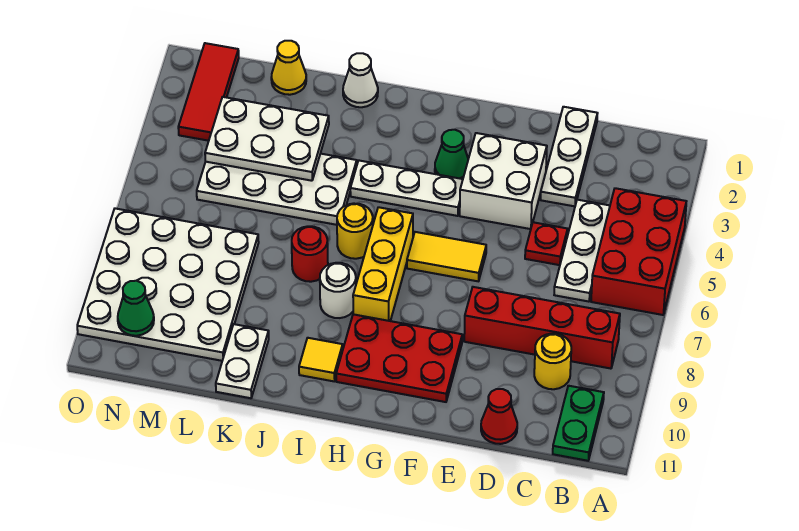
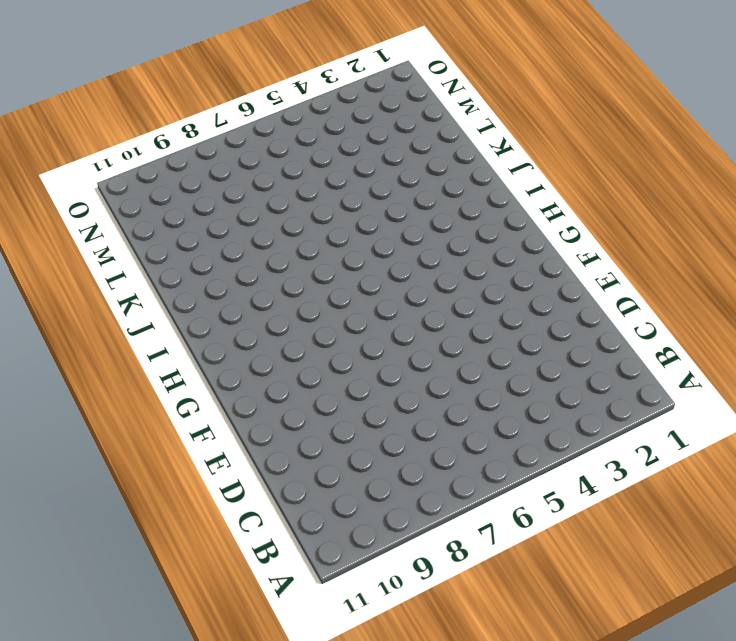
none -> red brick A4:B6 level 1
none -> red brick B8:E8 level 1
none -> green plate B10:B11 level 1

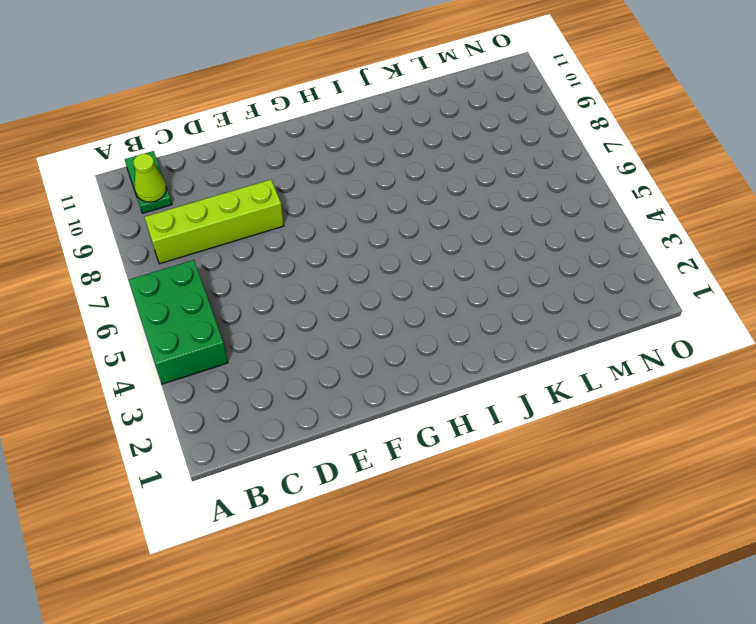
green brick A4:B6 level 1 -> red brick A4:B6 level 1
lime brick B8:E8 level 1 -> red brick B8:E8 level 1
lime cone B10 level 2 -> none
none -> white plate C4:C6 level 1
none -> yellow round brick C9 level 1
none -> white plate D1:D3 level 1

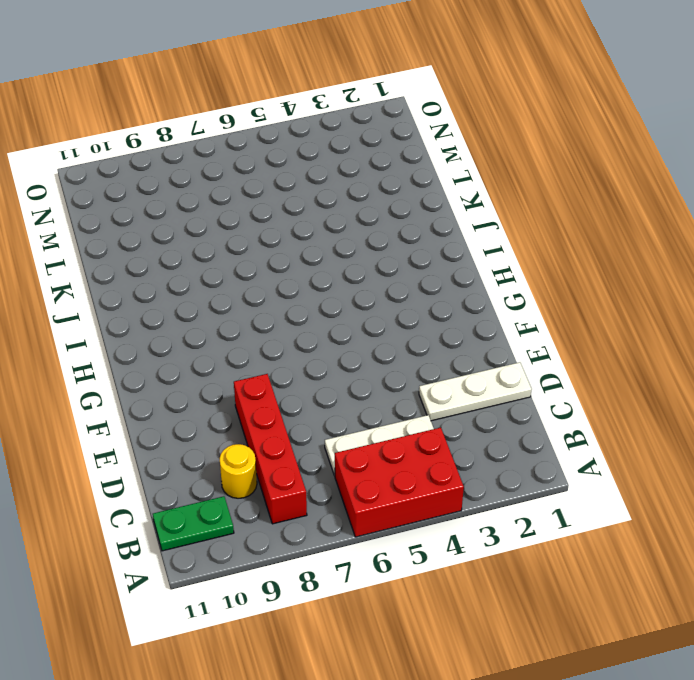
none -> red plate D5 level 1
none -> red cone D11 level 1
none -> white brick E3:F4 level 1

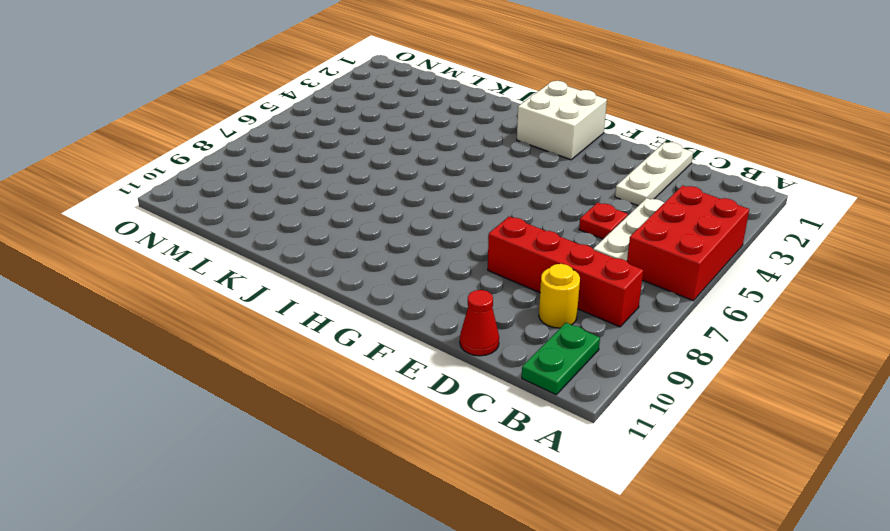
white brick G1:H2 level 1 -> white brick E3:F4 level 1
none -> yellow tile F6:G6 level 1
none -> red plate F9:H10 level 1
none -> green cone G3 level 1

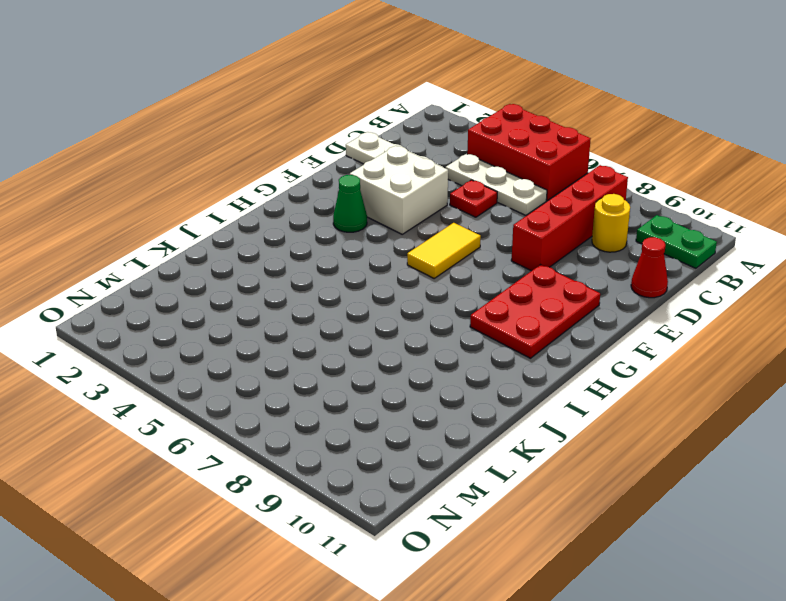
none -> white plate G4:I4 level 1
none -> yellow brick H6:H8 level 1
none -> yellow round brick I6 level 1

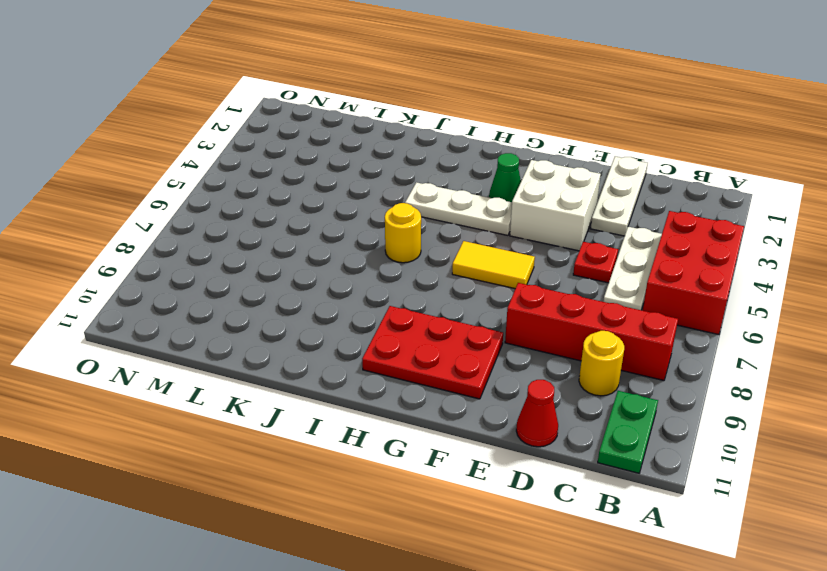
none -> yellow brick H6:H8 level 1
none -> white round brick I8 level 1
none -> yellow tile I10 level 1

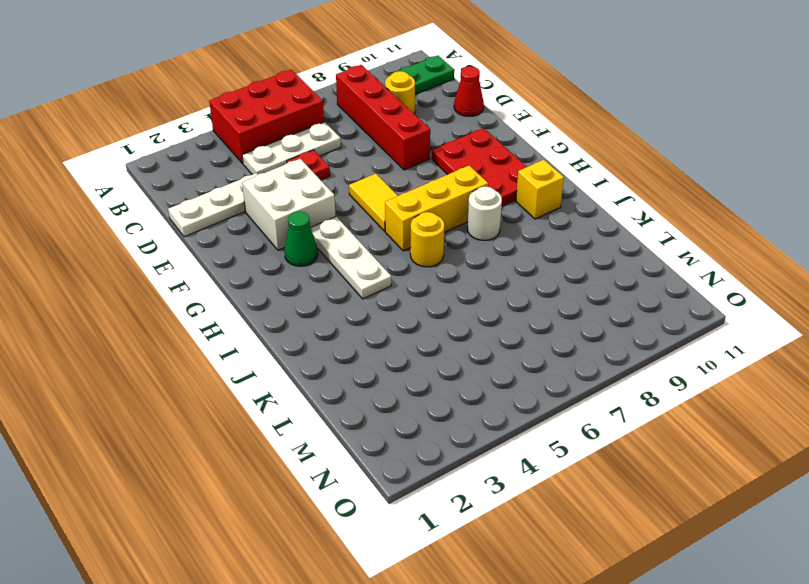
yellow brick I10 level 1 -> yellow tile I10 level 1
none -> white cone J1 level 1
none -> white plate J4:M5 level 1
none -> red round brick J7 level 1

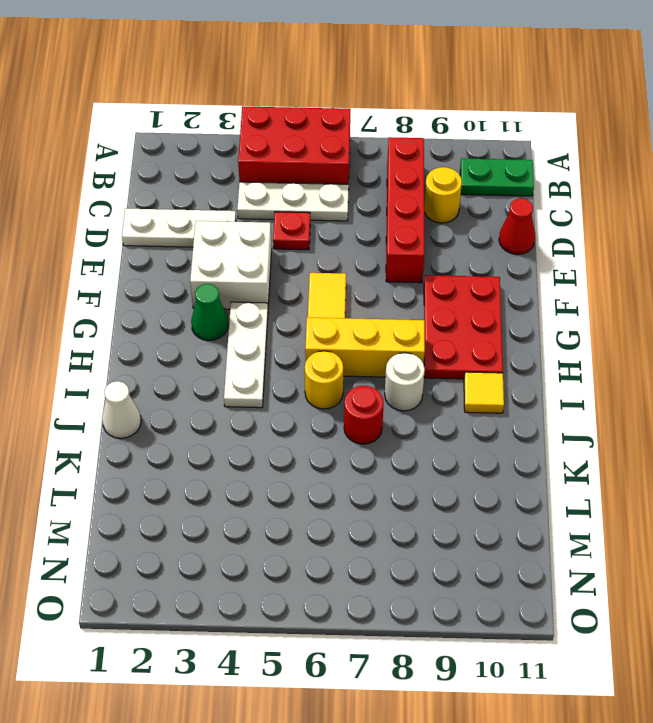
none -> white plate J4:M5 level 1
none -> white plate K10:K11 level 1
none -> yellow cone L1 level 1

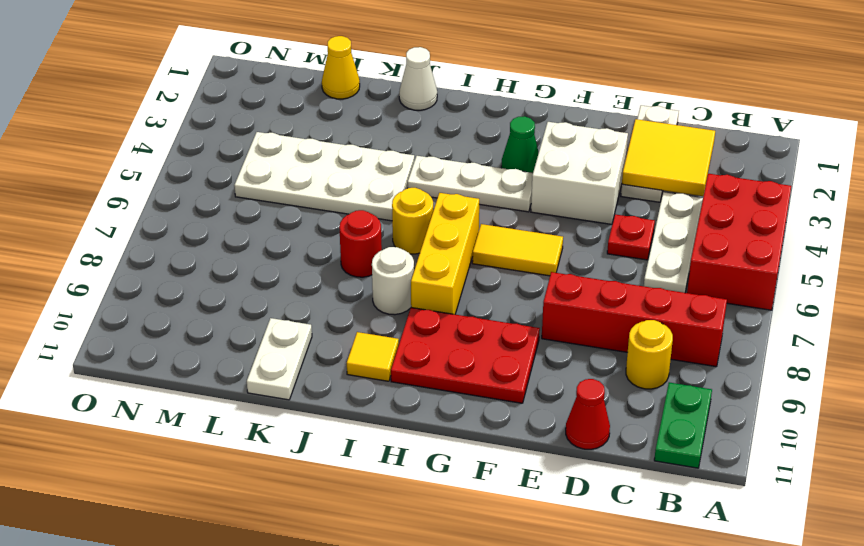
yellow tile C2:D3 level 2 -> none
none -> white plate L7:O10 level 1
none -> red tile N1:N3 level 1
none -> white plate K3:M4 level 2

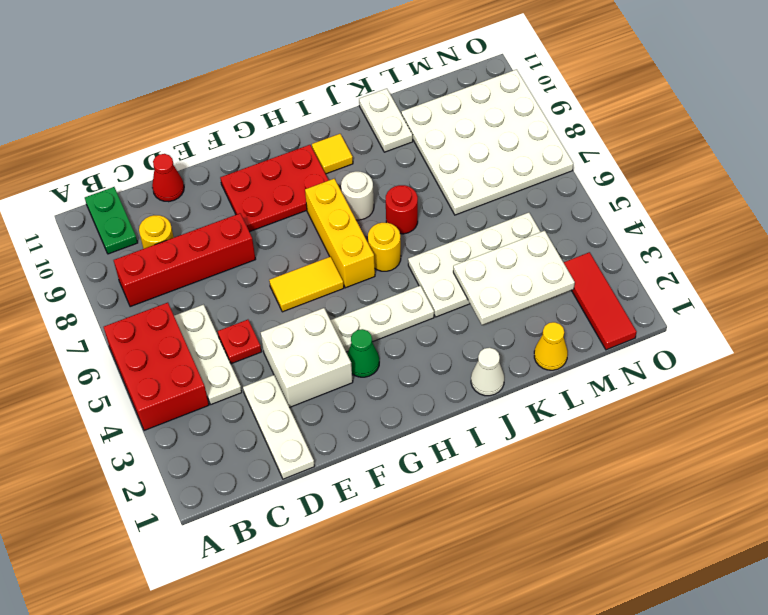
none -> green cone N10 level 2

